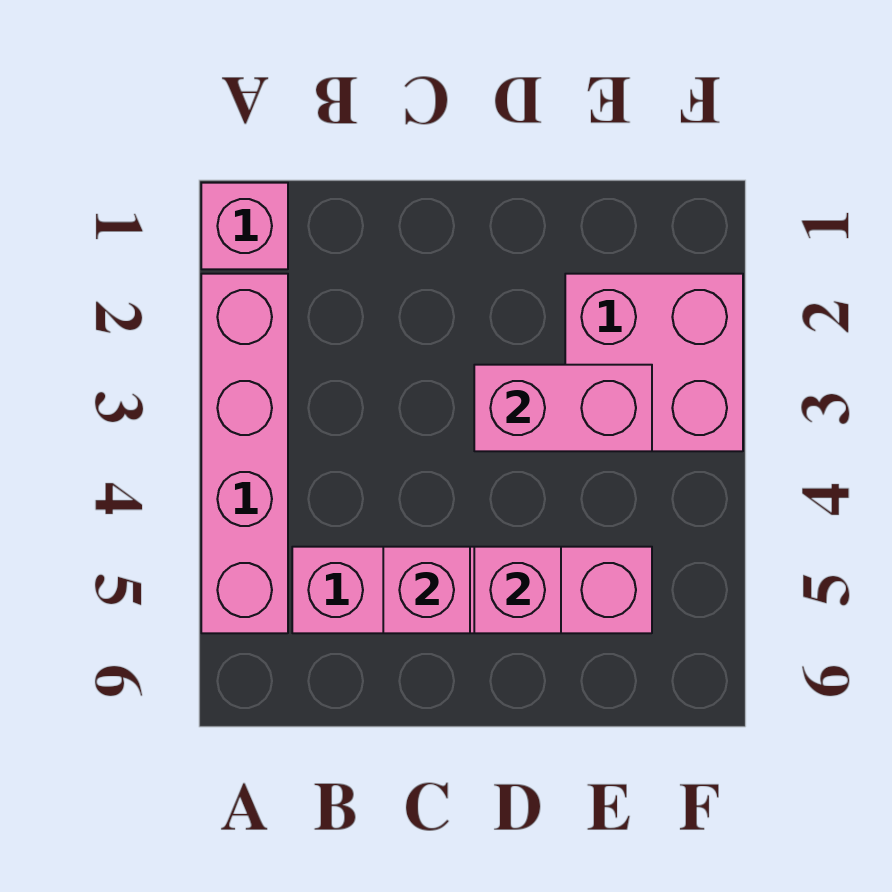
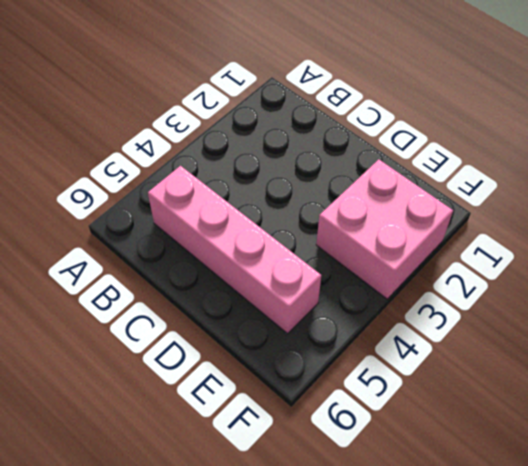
none -> pink brick A1 level 1
none -> pink brick A2:A5 level 1

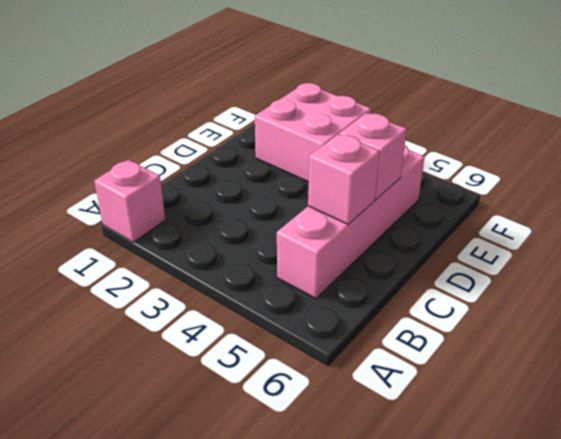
none -> pink brick A2:A5 level 1
none -> pink brick D3:E3 level 2

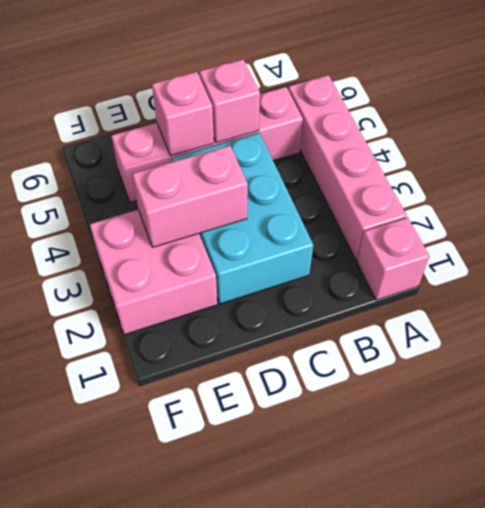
cyan brick C2:D4 level 1 -> none

